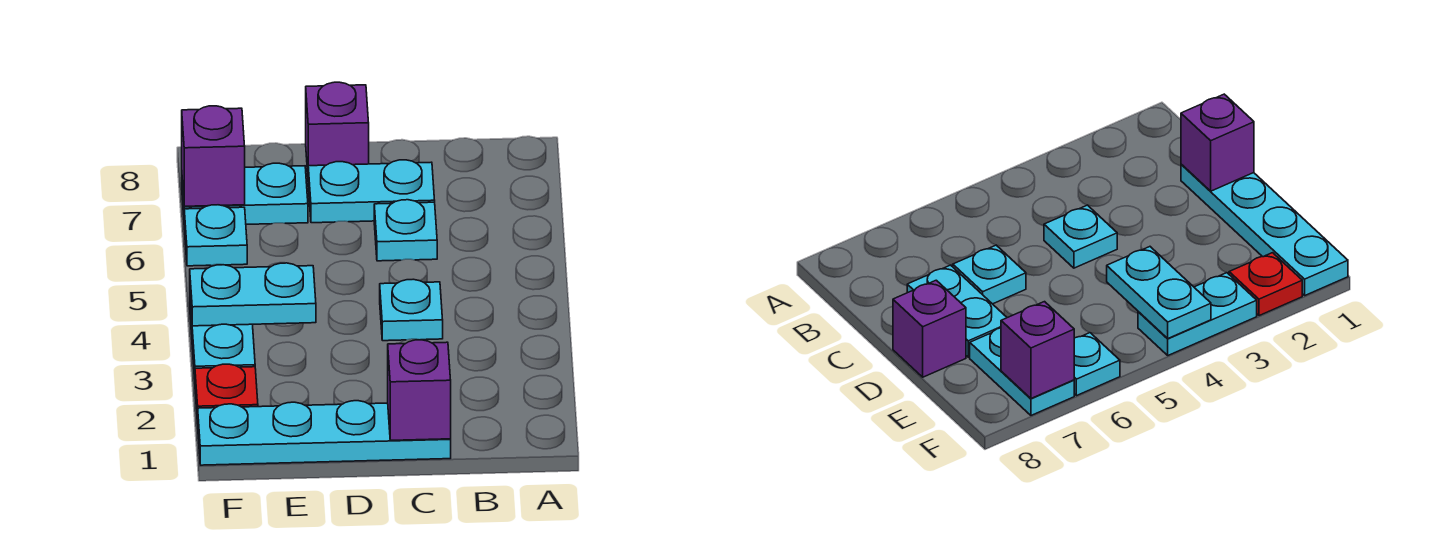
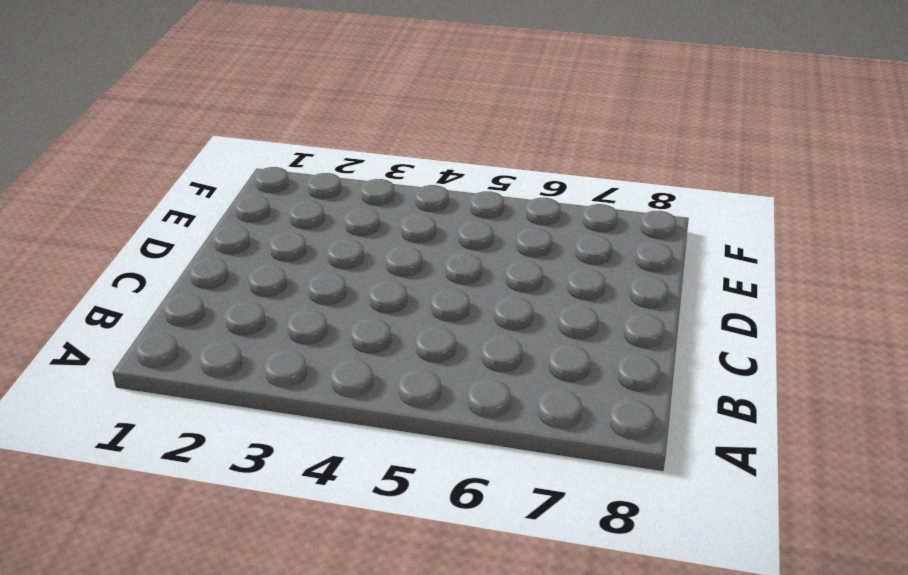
none -> cyan plate C1:F1 level 1
none -> cyan plate C4 level 1
none -> cyan plate C6 level 1

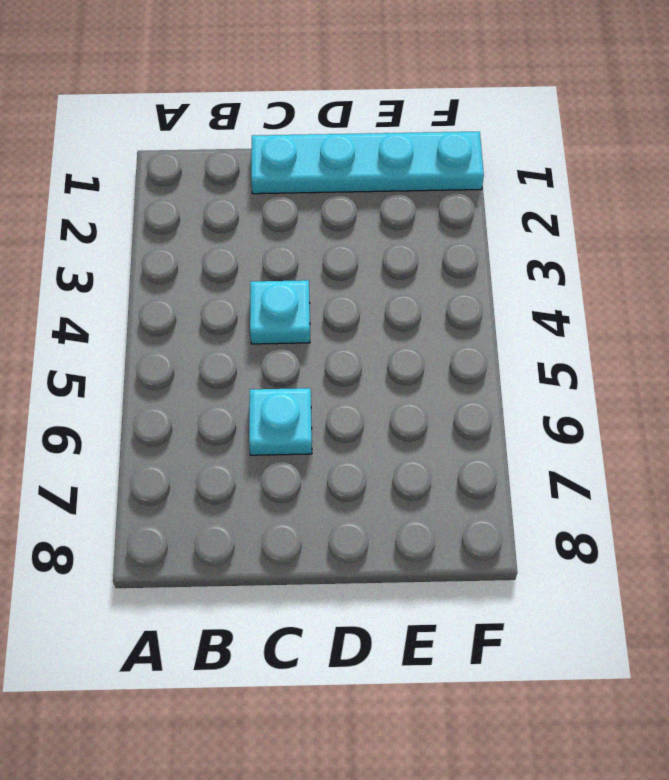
none -> cyan plate C7:D7 level 1
none -> purple brick D8 level 1
none -> cyan plate E7:F7 level 1

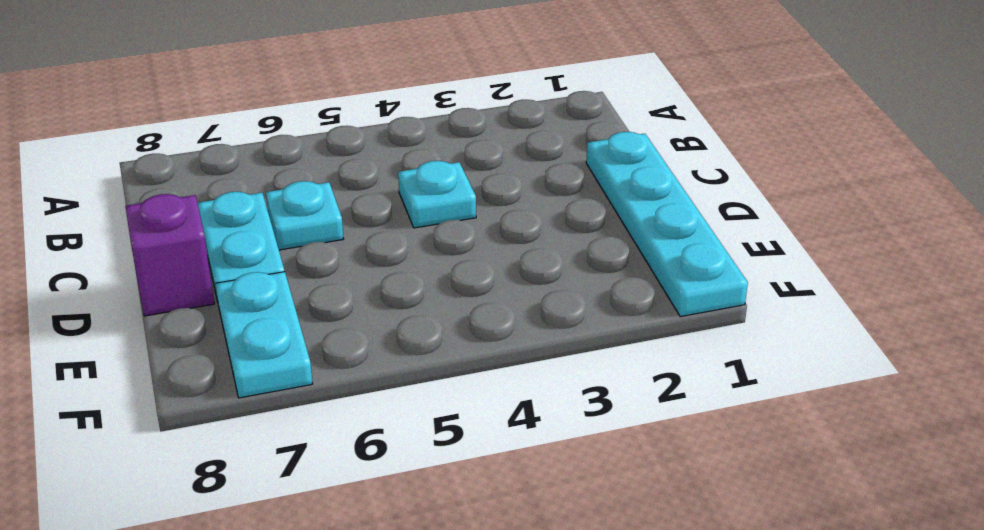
none -> red plate F2 level 1
none -> cyan plate F3:F4 level 1
none -> cyan plate F6 level 1

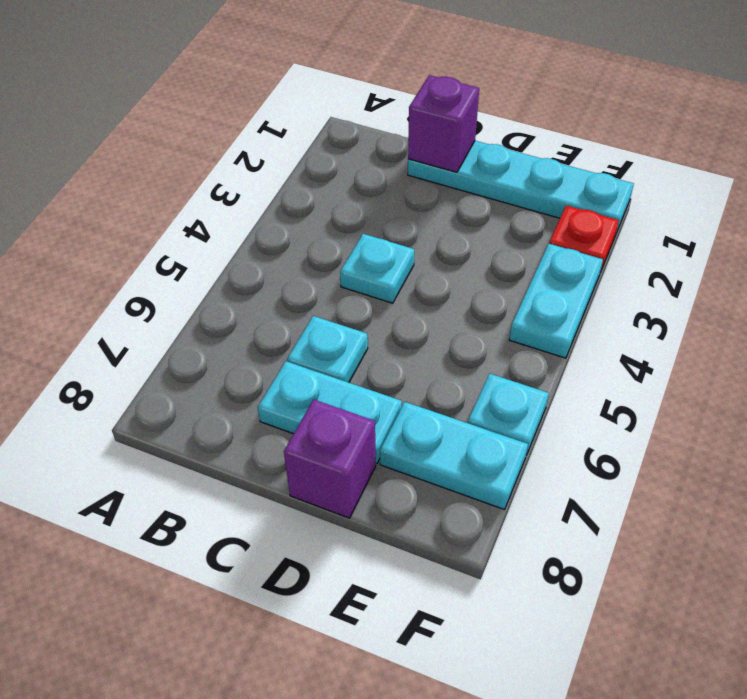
none -> cyan plate E4:F4 level 2
none -> purple brick F7 level 2

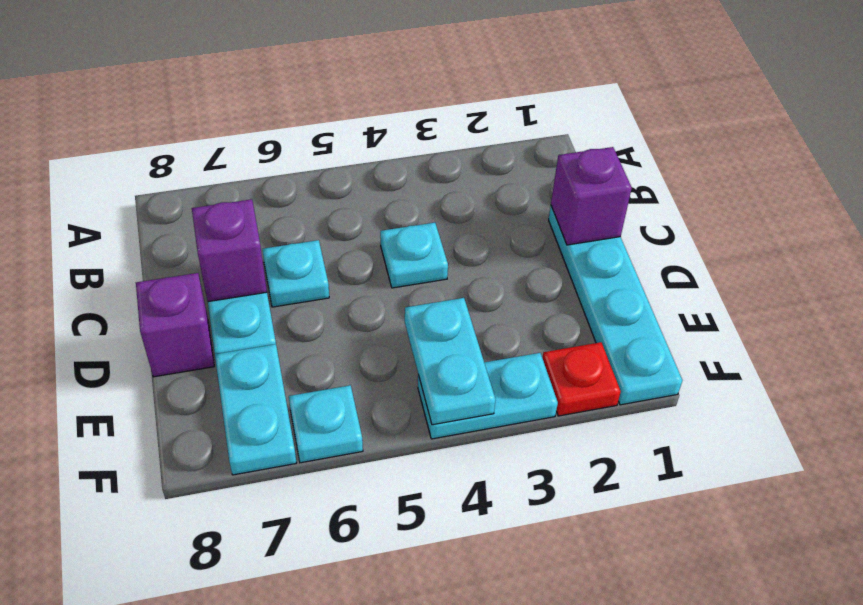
purple brick C7 level 2 -> purple brick F7 level 2

